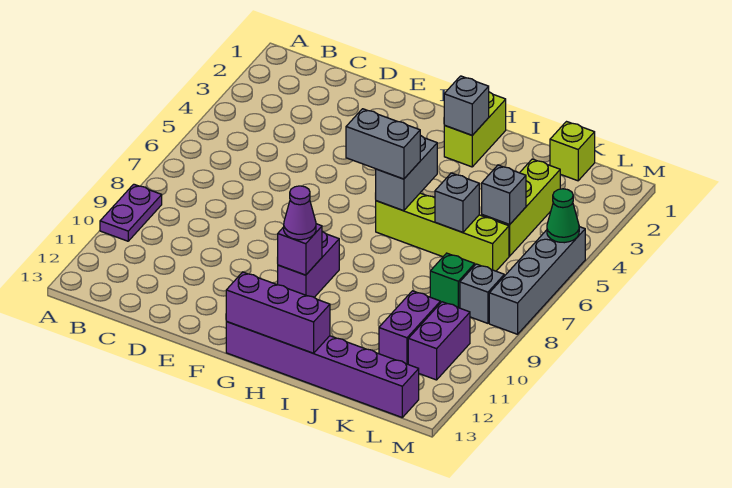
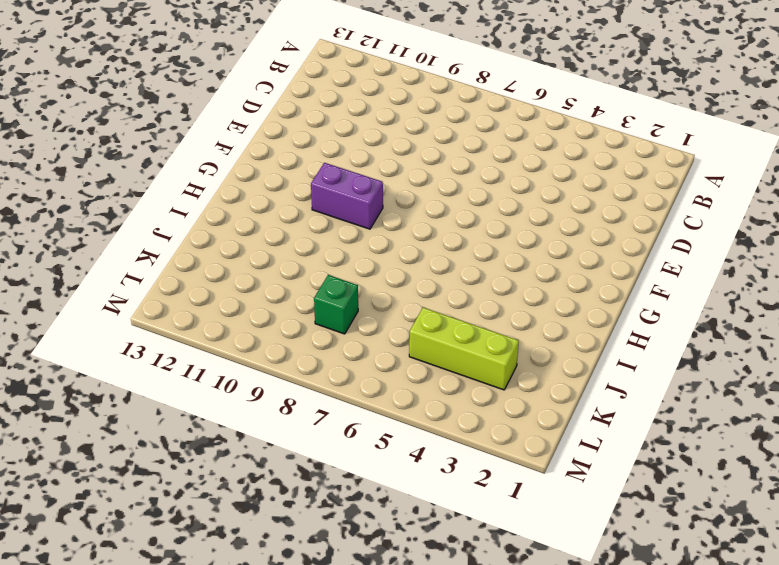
none -> purple plate A9:A10 level 1
none -> purple brick G13:L13 level 1
none -> lime brick H1:H2 level 1

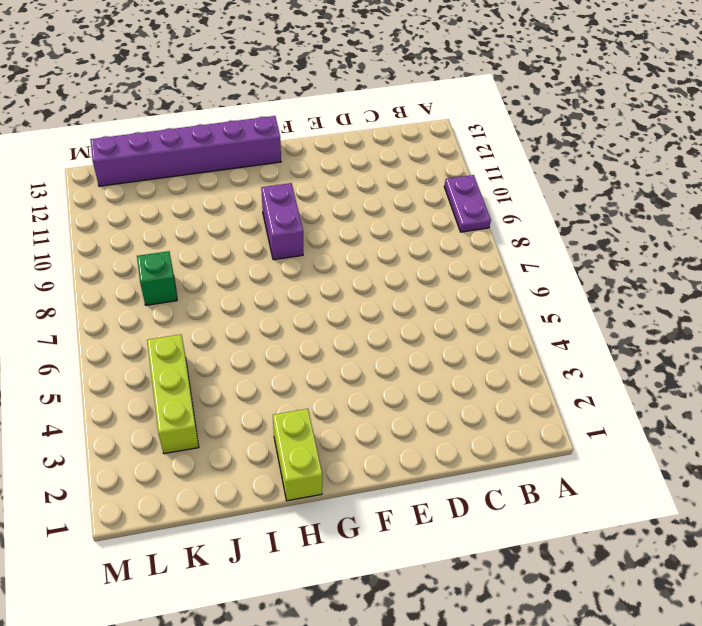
none -> lime brick H6:K6 level 1
none -> lime brick K1 level 1
none -> purple brick K10:K11 level 1

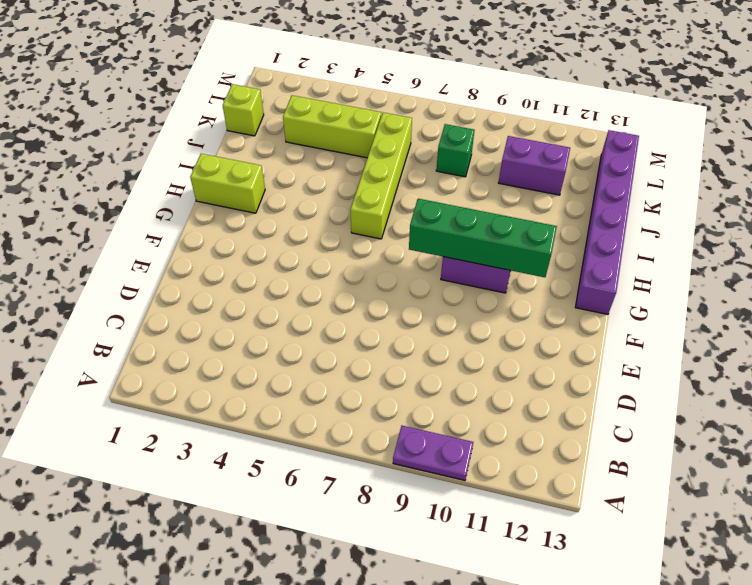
green brick G8:G11 level 2 -> purple brick G10 level 2
none -> grey brick L8 level 1
none -> purple brick L10:L11 level 1
none -> grey brick M5:M8 level 1

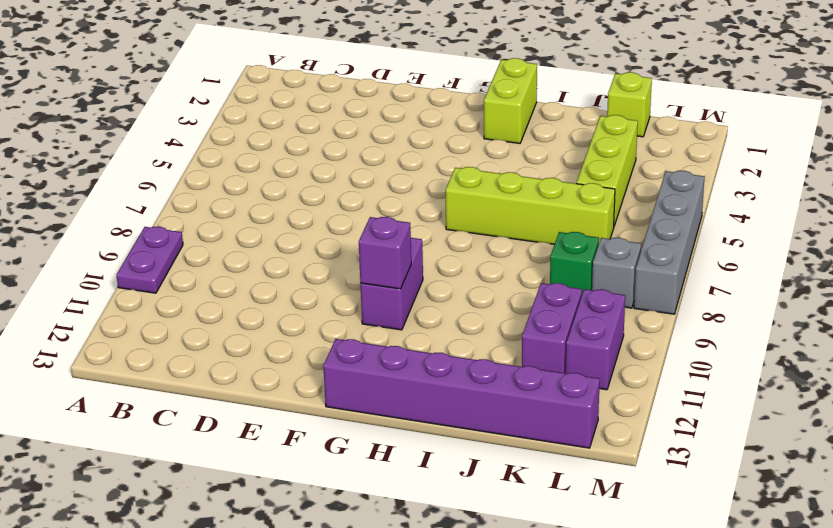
none -> purple brick G13:I13 level 2
none -> grey brick H2 level 2
none -> grey brick H5:H6 level 2

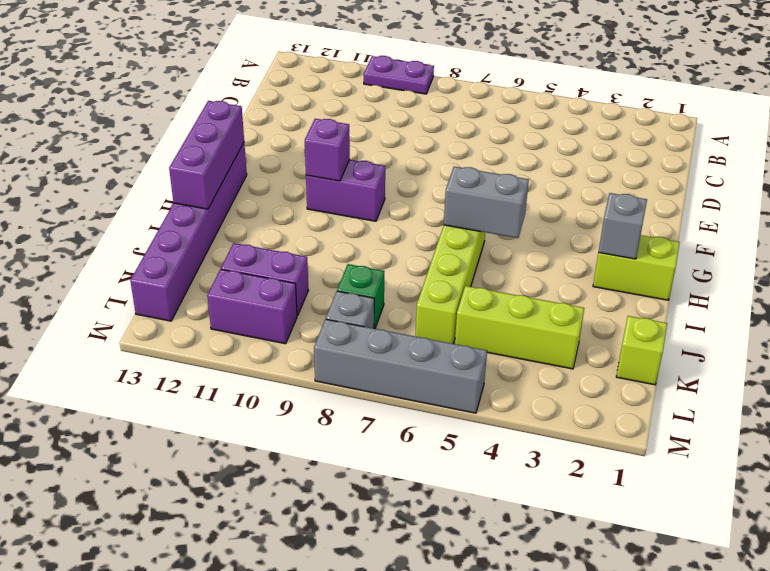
none -> grey brick J6 level 2
none -> grey brick K5 level 2
none -> green cone M5 level 2

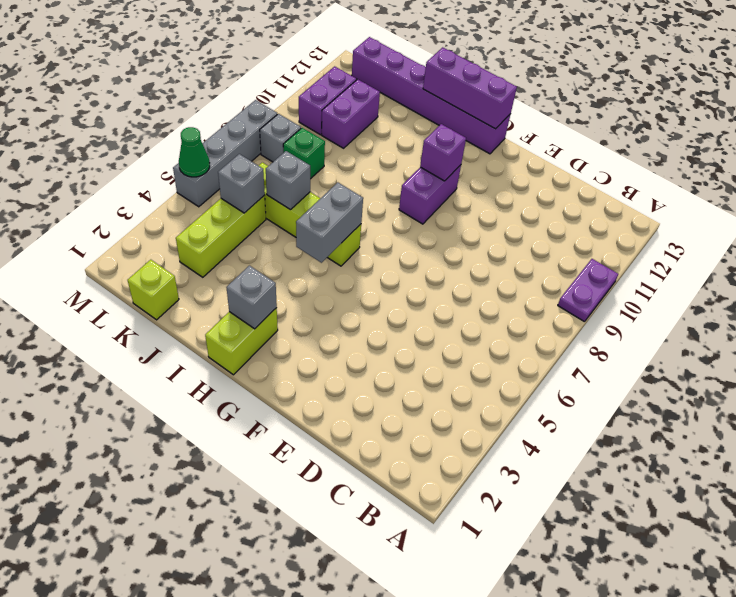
none -> grey brick G6:H6 level 3
none -> purple cone G10 level 3

